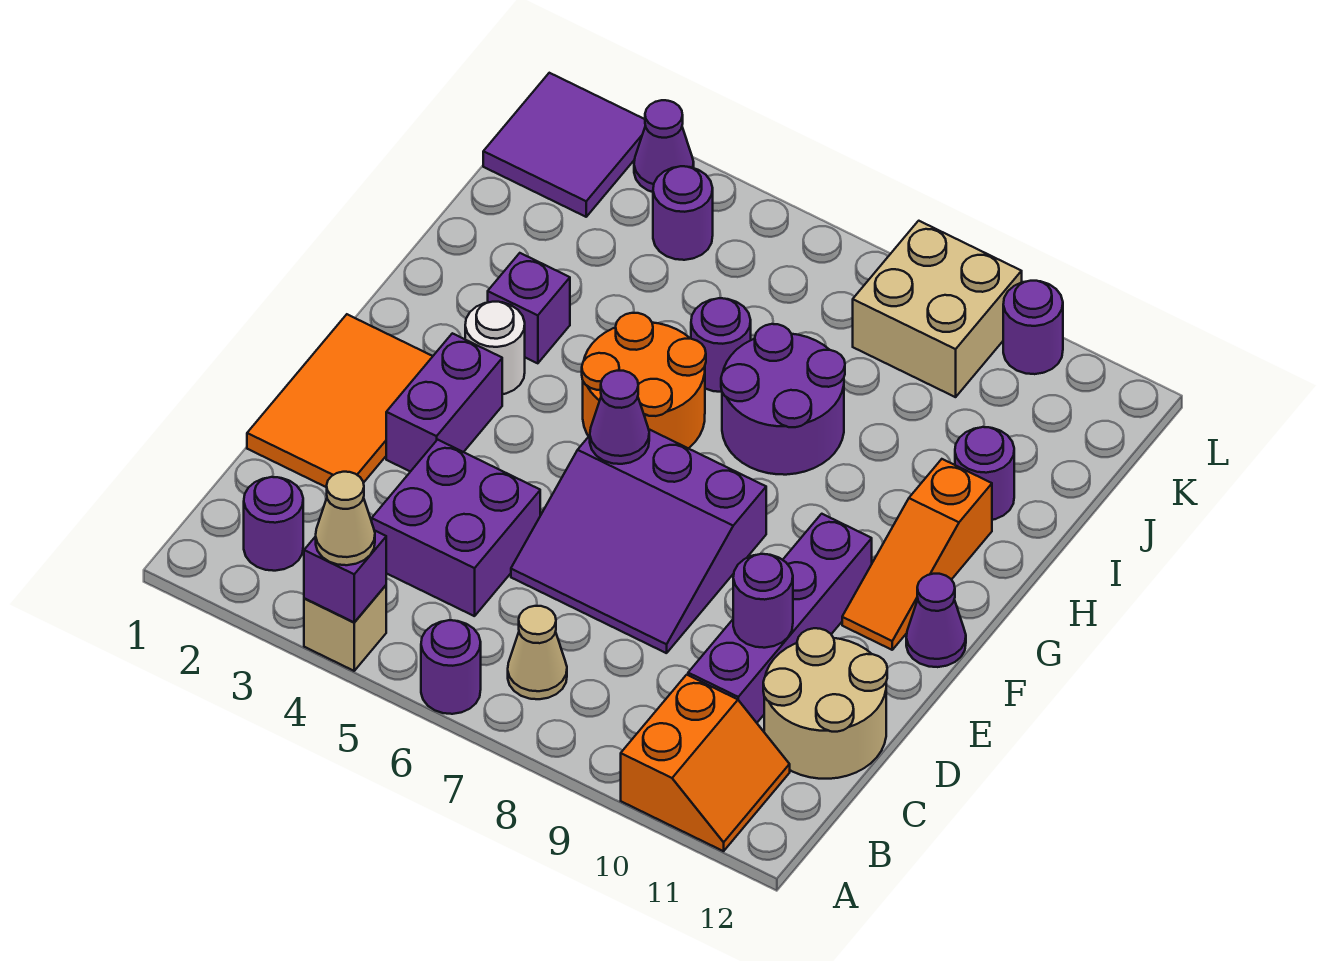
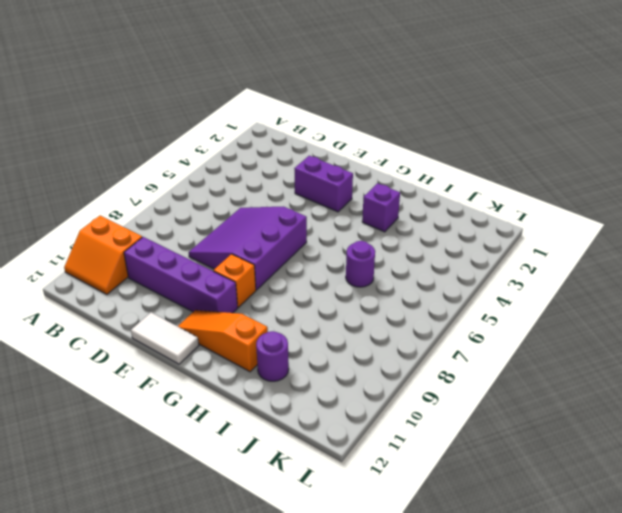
white tile E12:F12 level 1 -> purple cone F12 level 1
orange brick F9 level 1 -> none
none -> tan brick A4 level 1
none -> purple round brick A6 level 1
none -> purple round brick B2 level 1

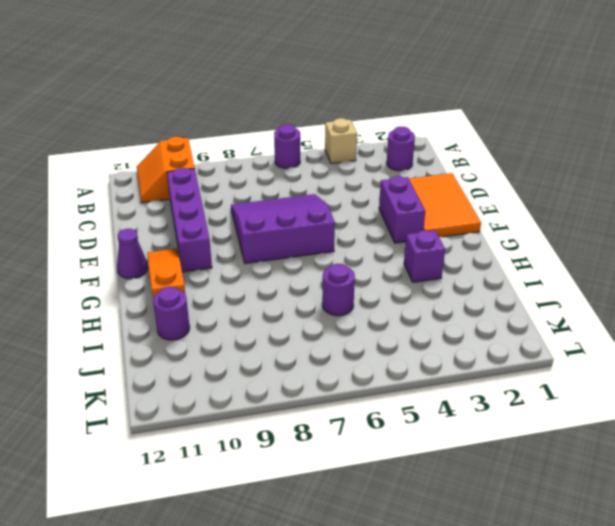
none -> tan cone B7 level 1
none -> purple brick C4:D5 level 1
none -> tan round brick C11:D12 level 1

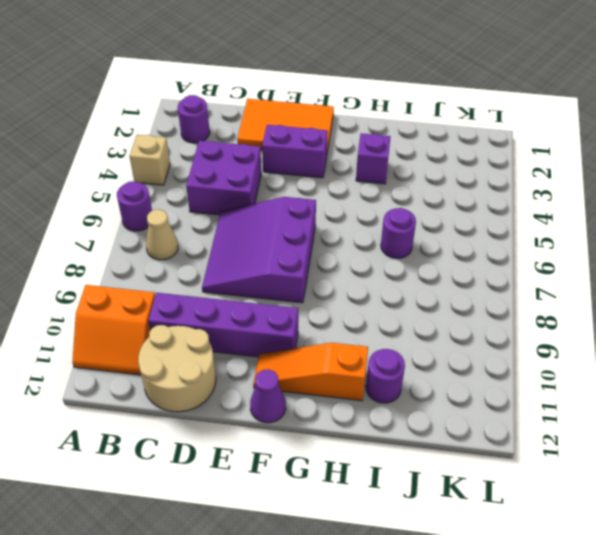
none -> white round brick G3 level 1
none -> orange round brick G5:H6 level 1
none -> purple round brick H7:I8 level 1

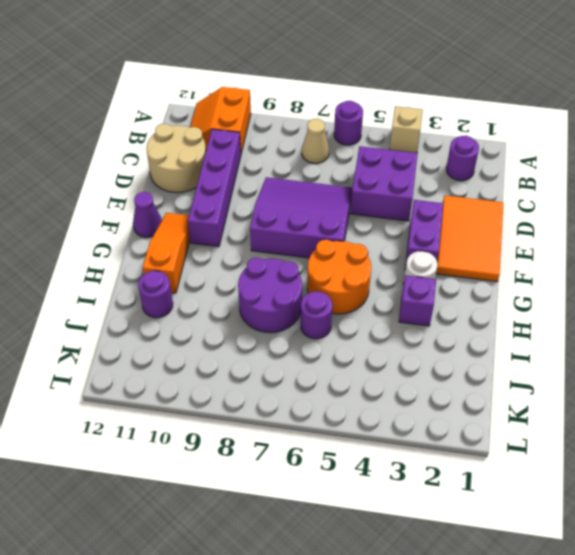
none -> purple tile K1:L2 level 1
none -> purple round brick K4 level 1
none -> tan brick K8:L9 level 1

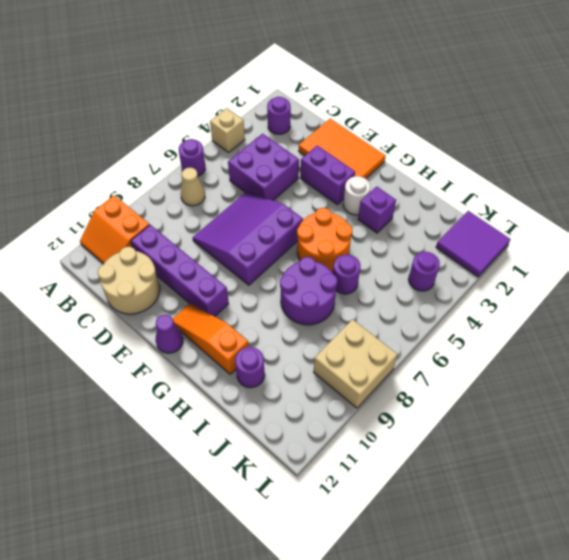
none -> purple cone L3 level 1
none -> purple round brick L10 level 1
none -> purple brick A4 level 2

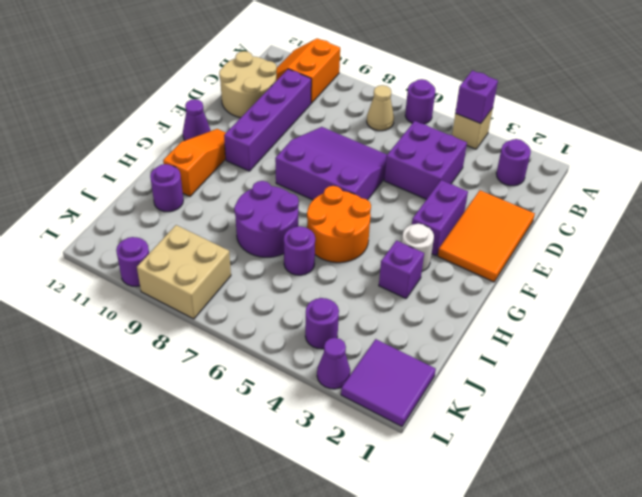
none -> purple round brick D10 level 2
none -> purple cone F6 level 2
none -> tan cone A4 level 3

